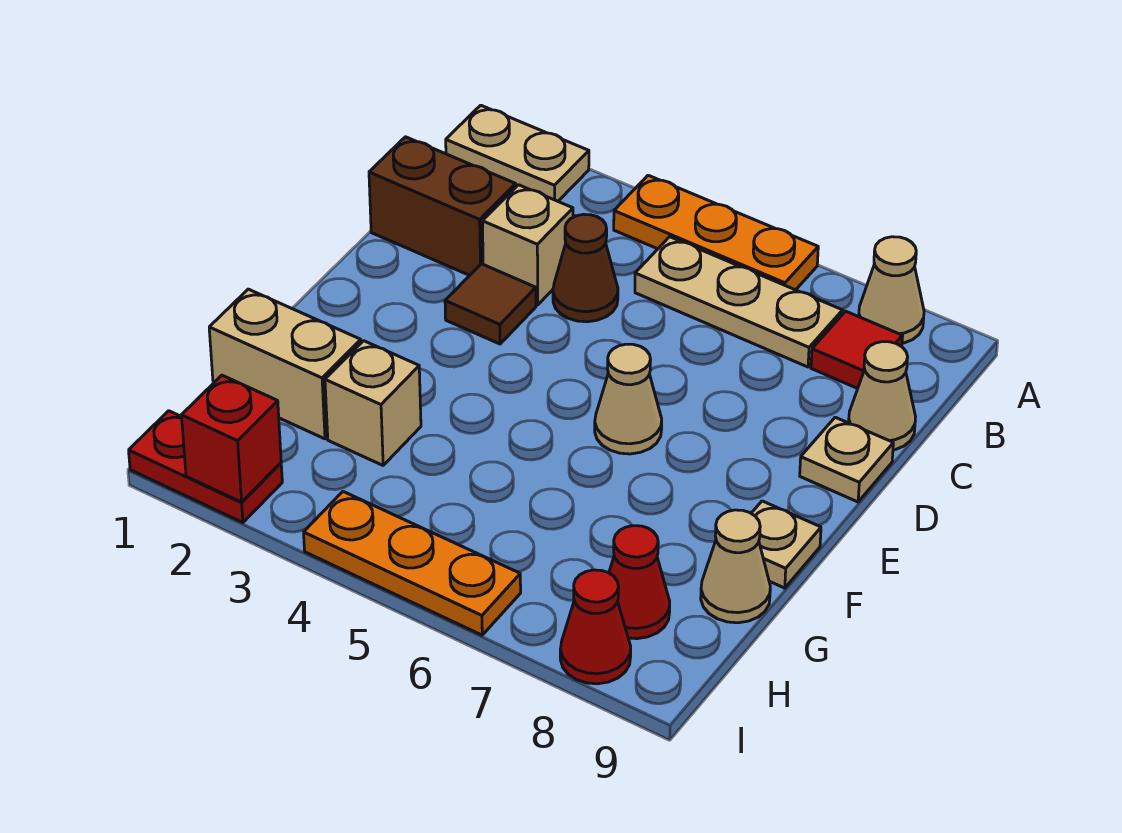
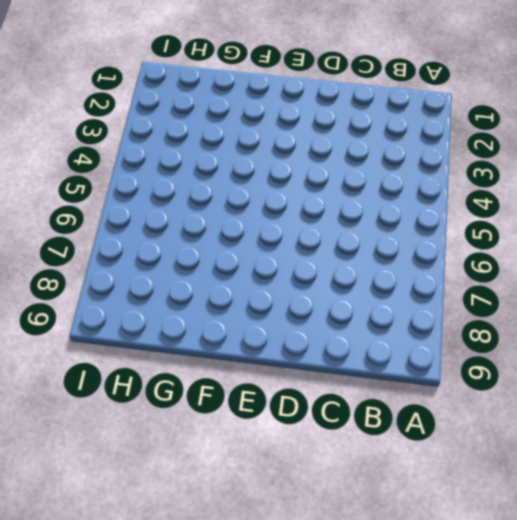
none -> tan plate A1:A2 level 1
none -> orange plate A4:A6 level 1
none -> tan cone A8 level 1

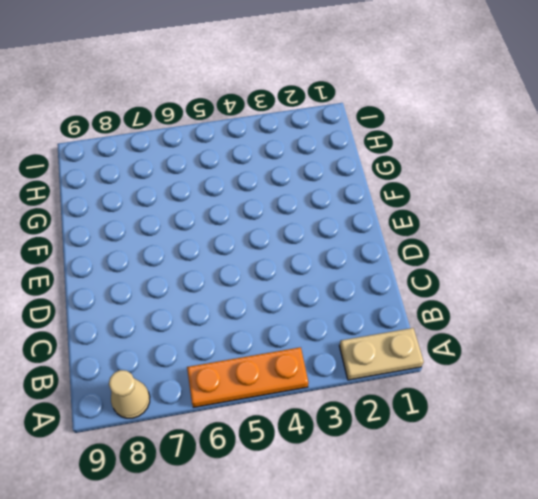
none -> tan plate B5:B7 level 1
none -> red tile B8 level 1
none -> brown brick C1:C2 level 1

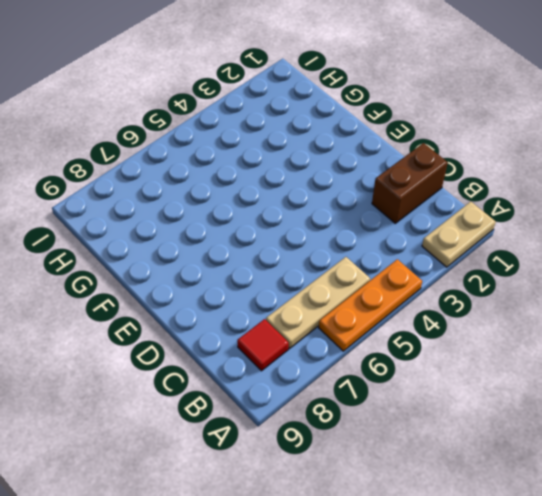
none -> tan cone A8 level 1
none -> tan brick C3 level 1
none -> brown cone C4 level 1

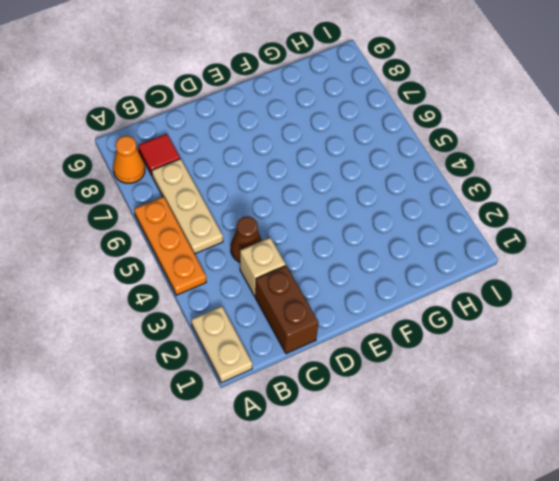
orange cone A8 level 1 -> tan cone A8 level 1
none -> tan cone C9 level 1
none -> brown tile D3 level 1
none -> tan plate D9 level 1

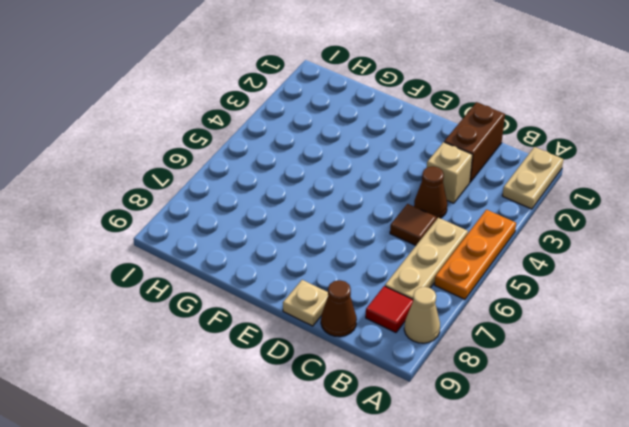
brown tile C5 level 1 -> brown tile D3 level 1
brown cone C9 level 1 -> tan cone C9 level 1
none -> tan cone E6 level 1
none -> tan plate F9 level 1
none -> tan brick G1:G2 level 1

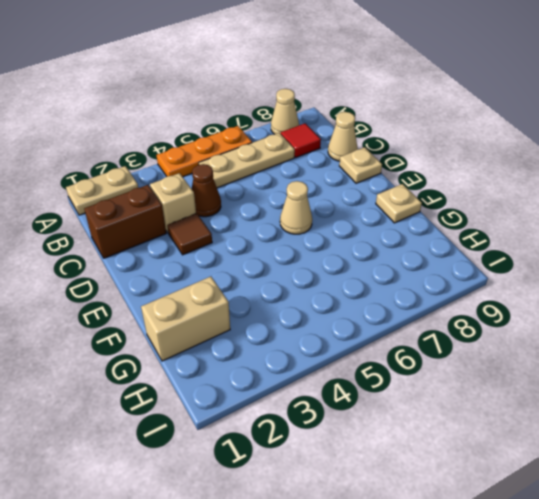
none -> tan brick G3 level 1
none -> tan cone G9 level 1
none -> red cone H8 level 1

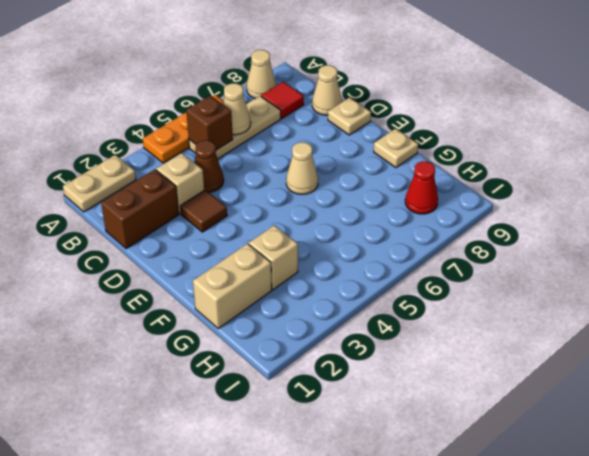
brown brick B5 level 2 -> none
tan cone B6 level 2 -> tan cone G9 level 1
none -> red plate I1:I2 level 1
none -> orange plate I4:I6 level 1
none -> red cone I8 level 1

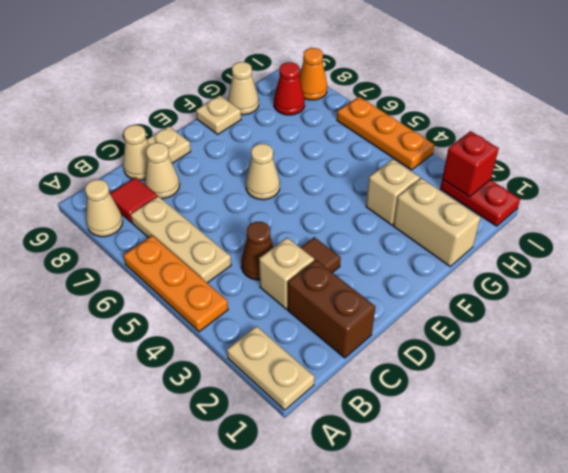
tan cone C8 level 1 -> none
orange cone I8 level 1 -> red cone I8 level 1

